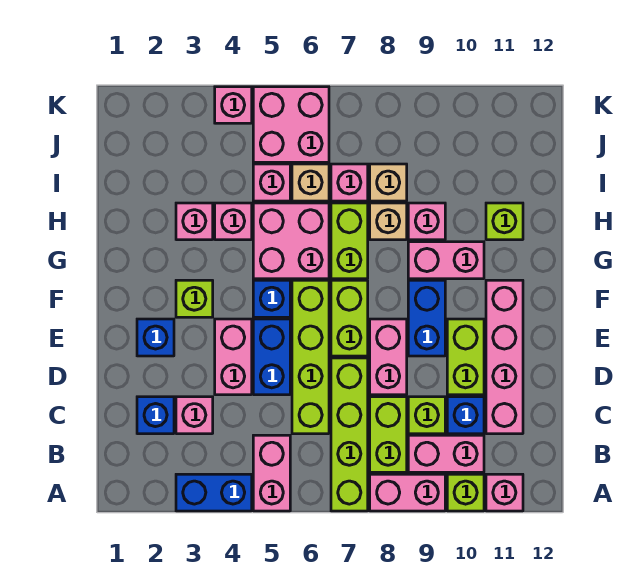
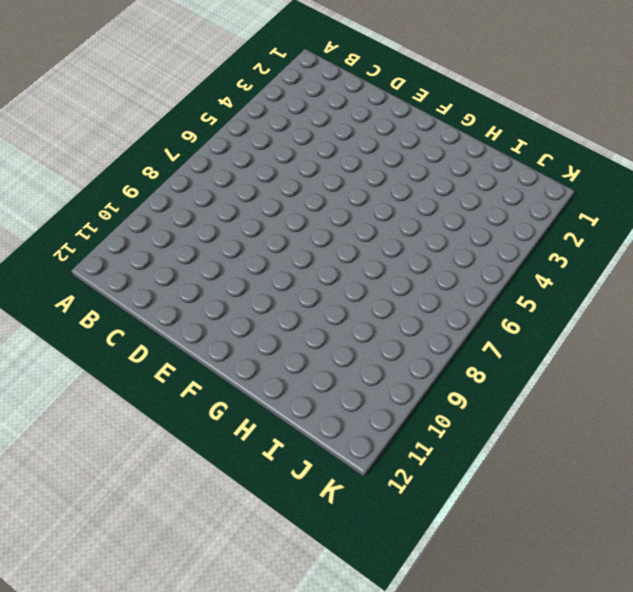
none -> blue brick A3:A4 level 1
none -> pink brick A5:B5 level 1
none -> lime brick A7:D7 level 1
none -> pink brick A8:A9 level 1

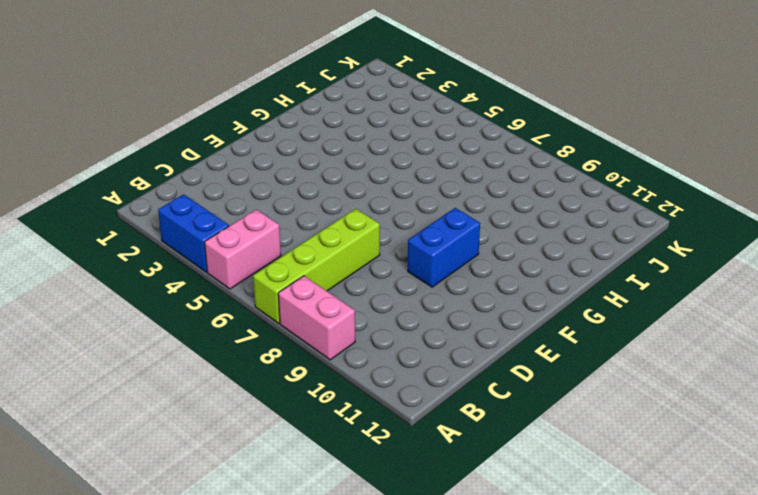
none -> lime brick A10 level 1
none -> pink brick A11 level 1
none -> lime brick B8:C8 level 1
none -> pink brick B9:B10 level 1

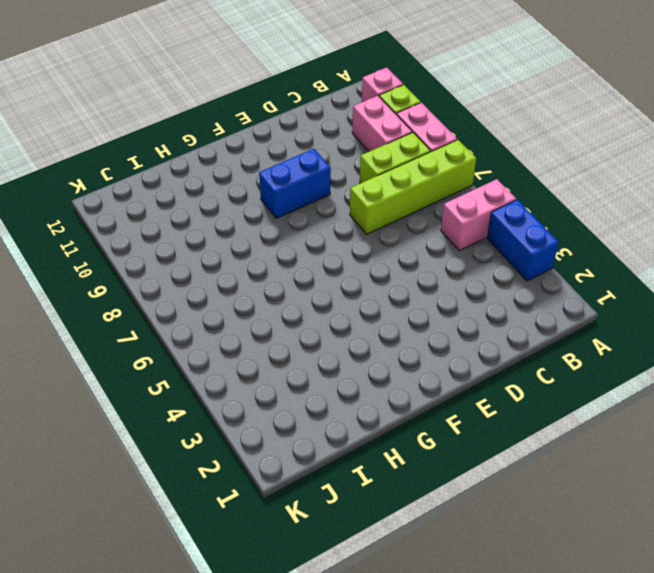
none -> blue brick C2 level 1
none -> pink brick C3 level 1
none -> lime brick C6:F6 level 1
none -> lime brick C9 level 1

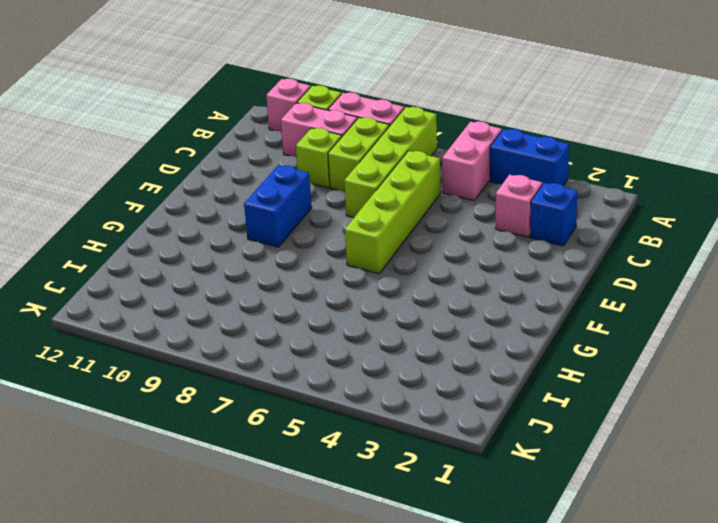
none -> blue brick C10 level 1
none -> pink brick C11:F11 level 1
none -> pink brick D4:E4 level 1
none -> blue brick D5:E5 level 1

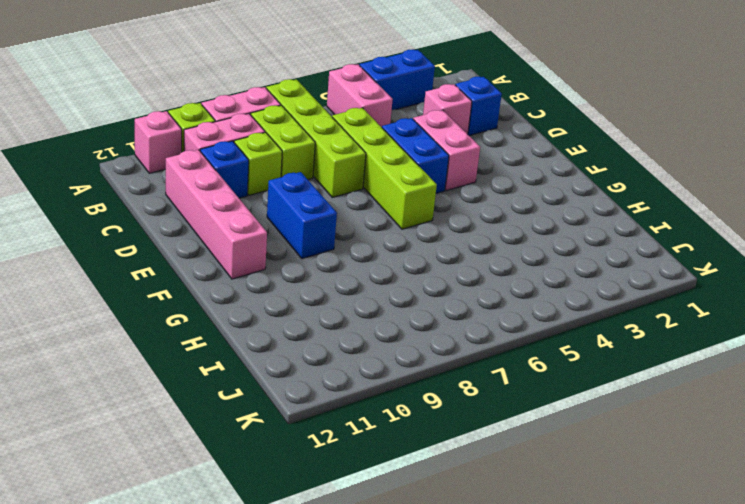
none -> pink brick D8:E8 level 1
none -> lime brick D10:E10 level 1
none -> blue brick E2 level 1
none -> lime brick E7:F7 level 1

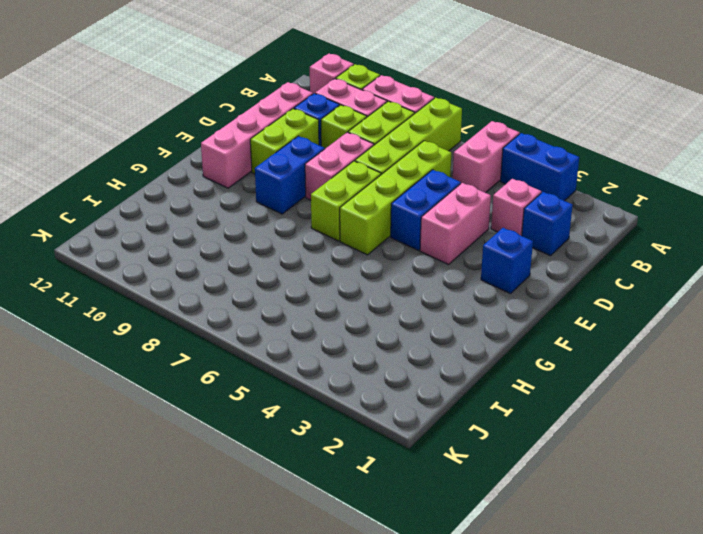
none -> lime brick F3 level 1
none -> blue brick F5 level 1
none -> pink brick G5:H6 level 1
none -> lime brick G7:H7 level 1

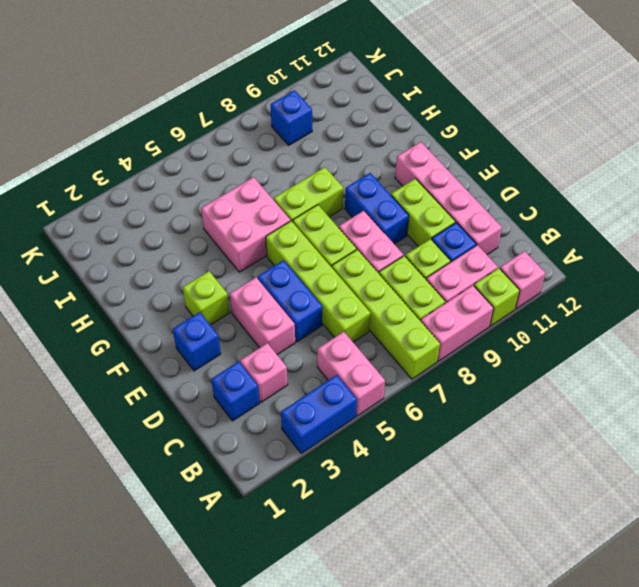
lime brick G7:G8 level 1 -> lime brick G7:H7 level 1
blue brick J9 level 1 -> blue brick F5 level 1
none -> pink brick G9:G10 level 1
none -> pink brick H3 level 1
none -> pink brick H4 level 1
none -> tan brick H8 level 1

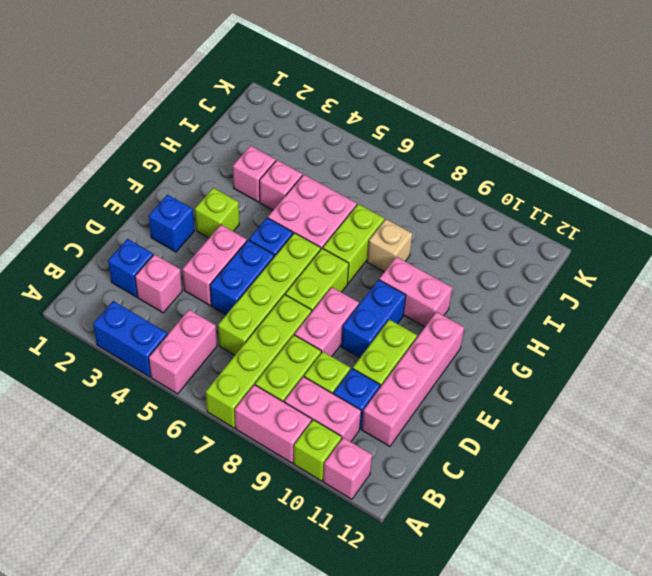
none -> pink brick H9 level 1
none -> lime brick H11 level 1
none -> pink brick I5 level 1
none -> tan brick I6 level 1

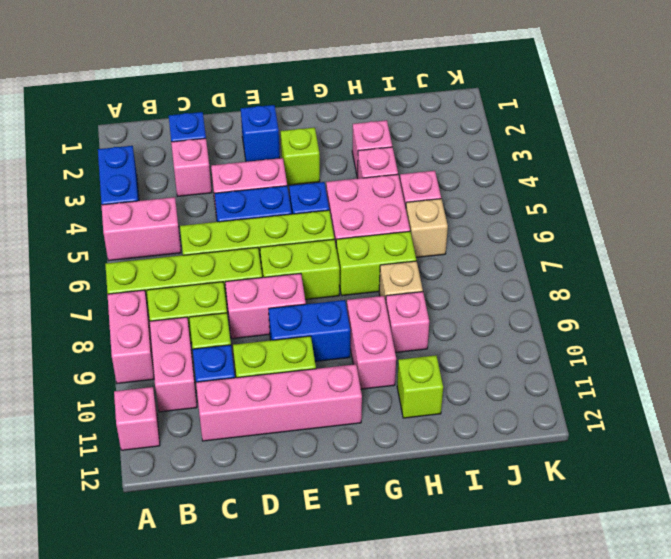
none -> lime brick A10 level 1
none -> pink brick I7 level 1
none -> tan brick I8 level 1
none -> pink brick J5:K6 level 1

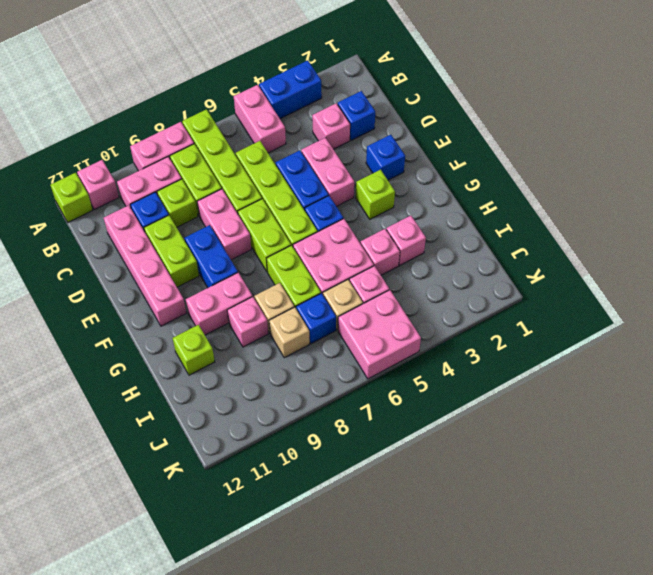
lime brick A12 level 1 -> lime brick A10 level 1
blue brick I7 level 1 -> pink brick I7 level 1
none -> pink brick K4 level 1

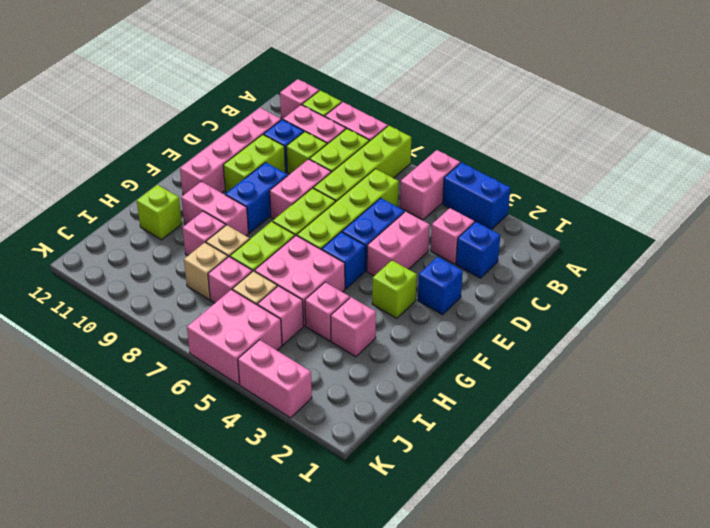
pink brick K3:K4 level 1 -> pink brick K4 level 1

